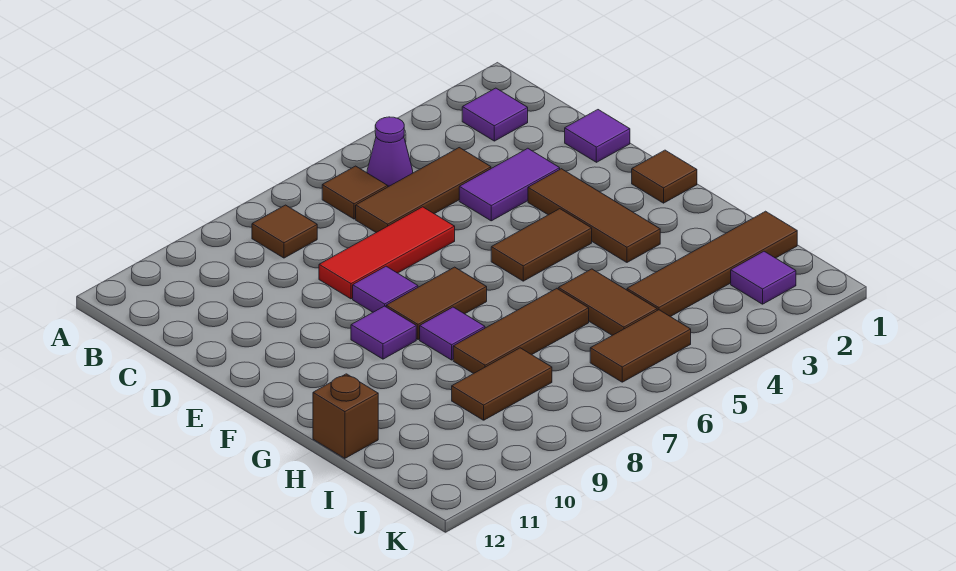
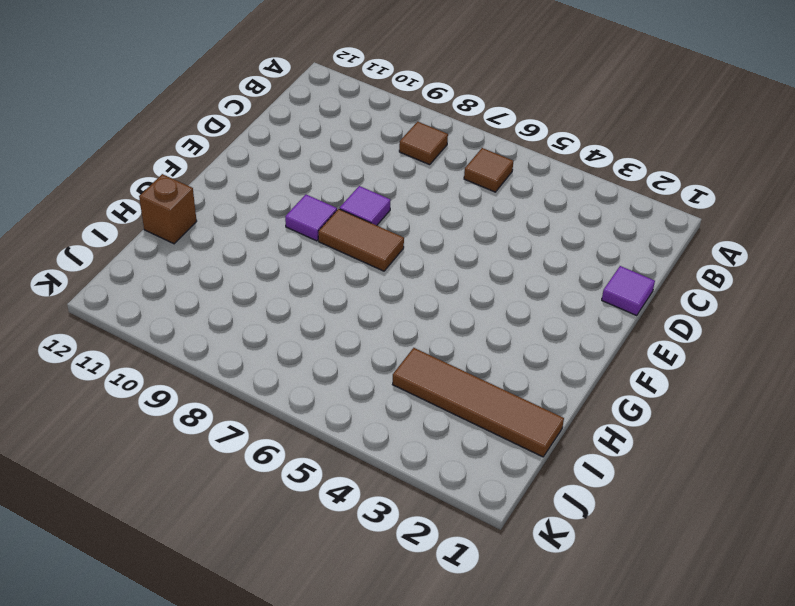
none -> purple tile B2 level 1
none -> purple cone B5 level 1
none -> brown tile C4:C6 level 1

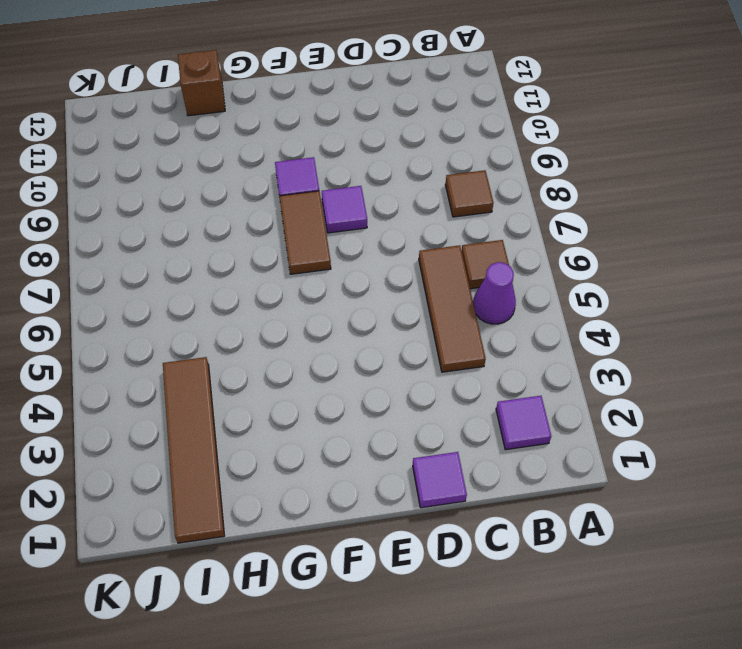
none -> purple tile D3:D4 level 1
none -> red tile D6:D8 level 1
none -> brown tile E3:G3 level 1

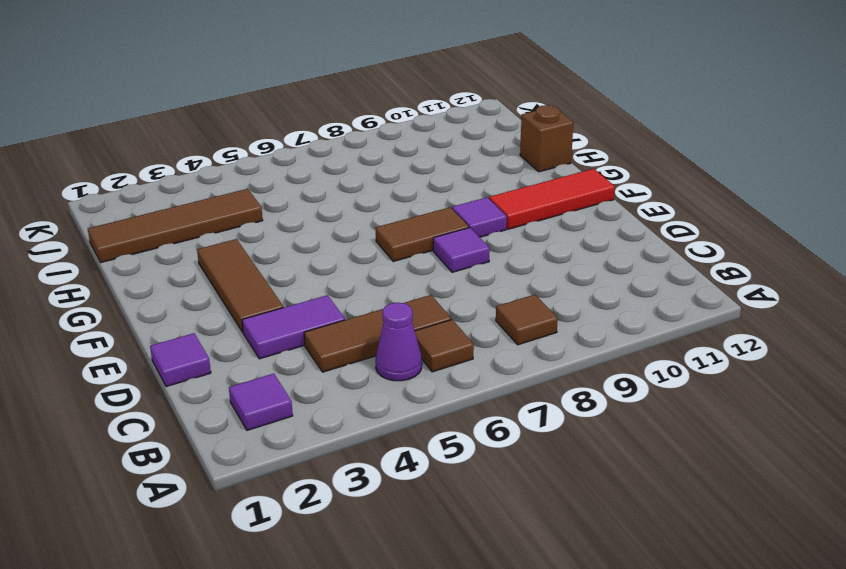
red tile F10:F12 level 1 -> red tile D6:D8 level 1
none -> brown tile F1 level 1
none -> brown tile F4:F5 level 1
none -> purple tile G8 level 1

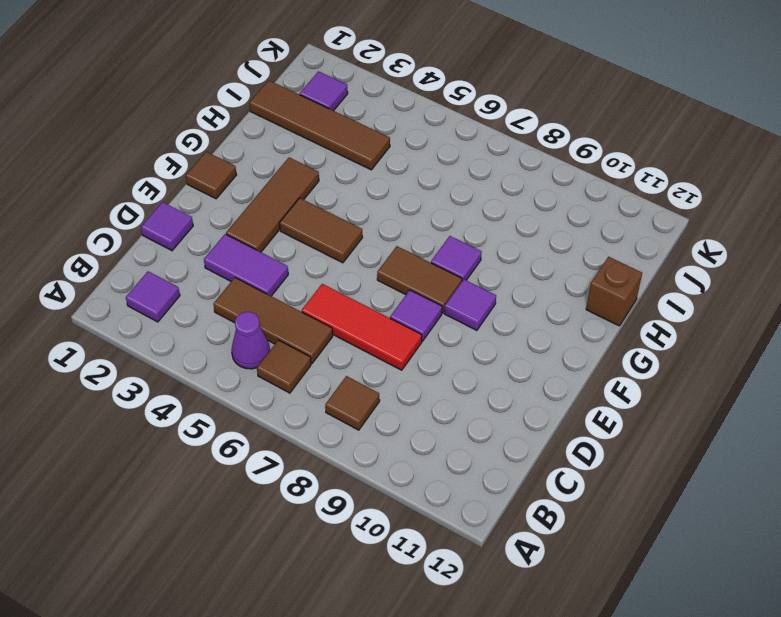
none -> brown tile H5:I5 level 1
none -> brown tile H6:H8 level 1
none -> brown tile I8:I9 level 1

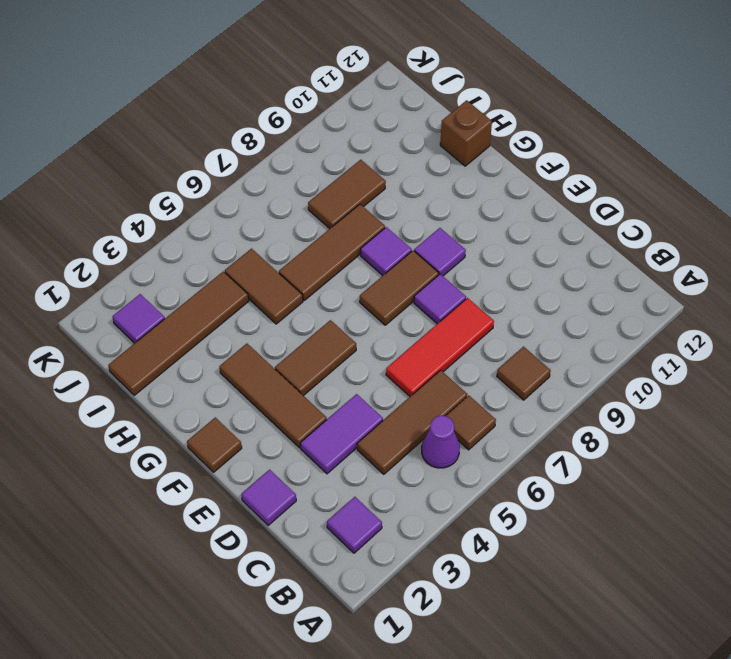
none -> brown tile J5:J6 level 1

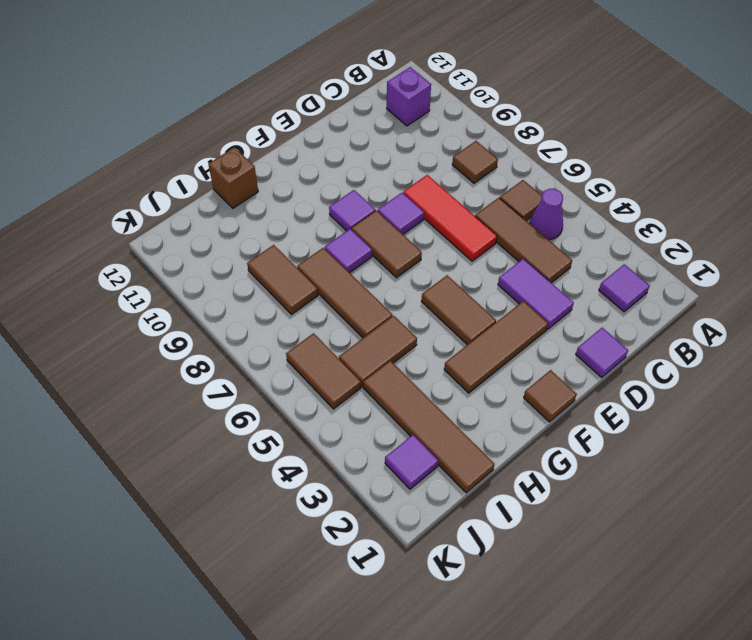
purple brick B11 level 1 -> none

